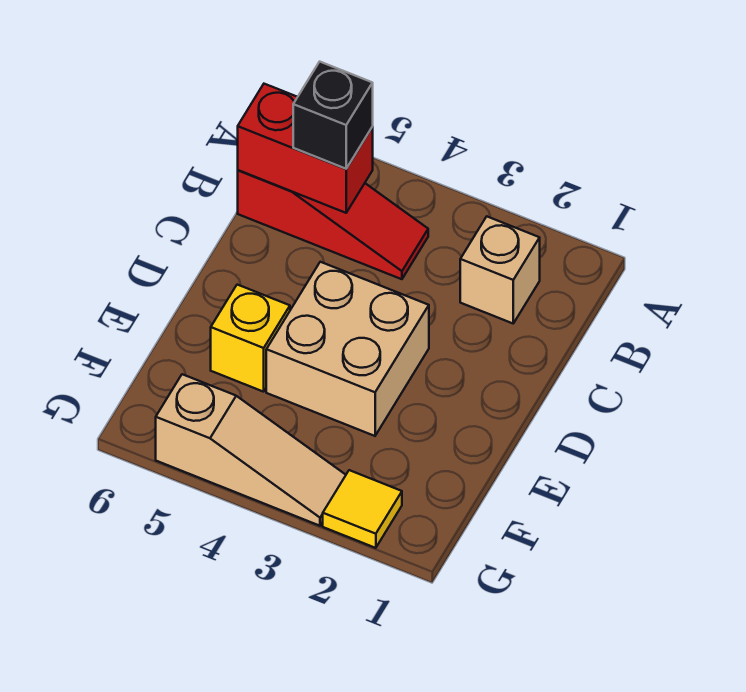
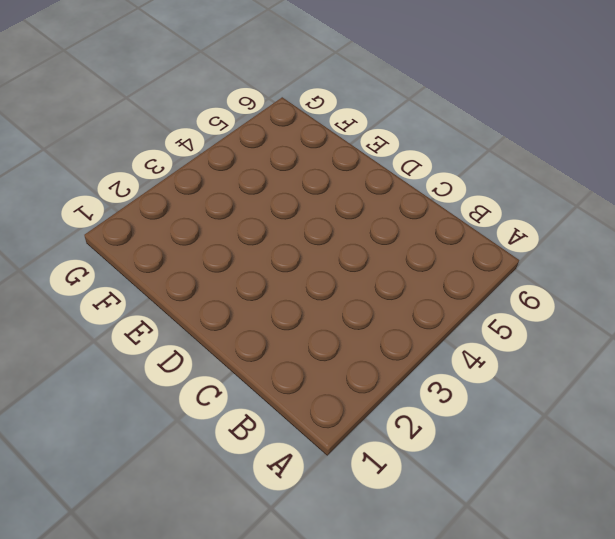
none -> tan brick B2 level 1
none -> red slope B4:B6 level 1 top 6

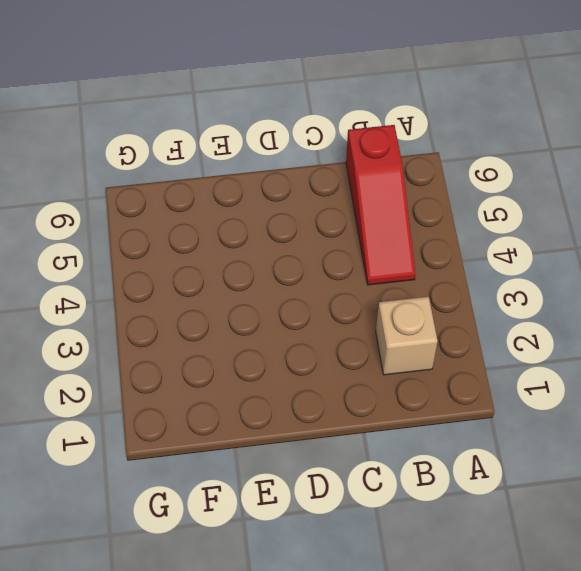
none -> tan brick D3:E4 level 1
none -> yellow brick E5 level 1

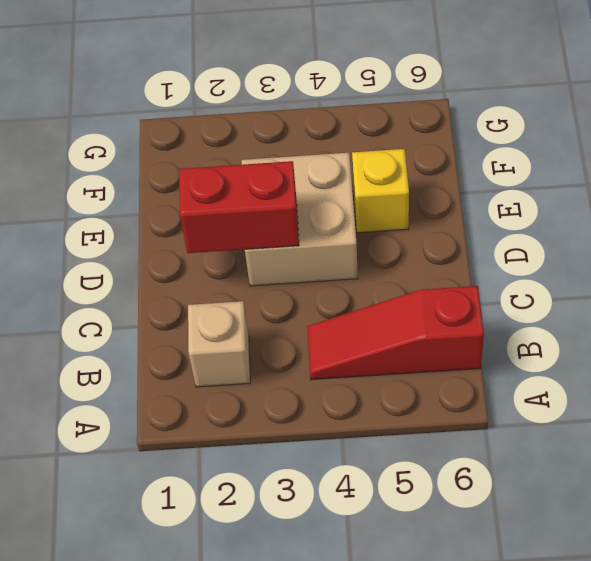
red brick D2:D3 level 2 -> red brick B5:B6 level 2
none -> yellow tile G2 level 1
none -> tan slope G3:G5 level 1 top 5

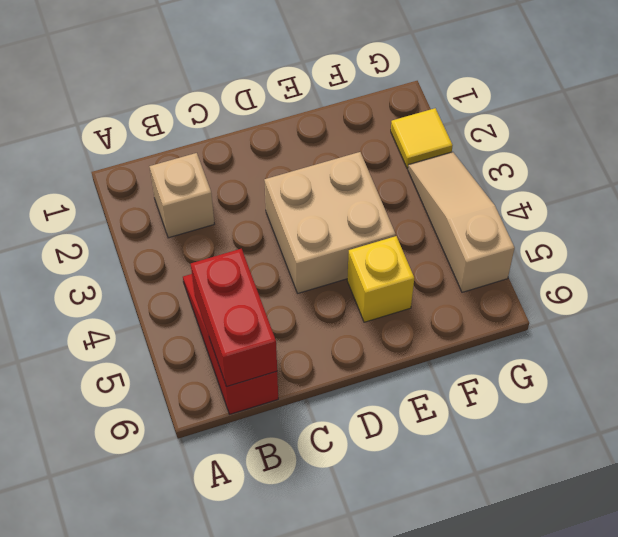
none -> black brick B5 level 3

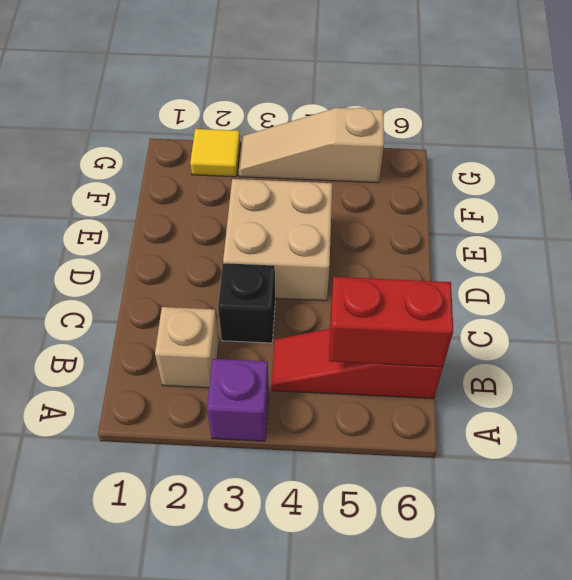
purple brick A3 level 1 -> none
black brick C3 level 1 -> black brick B5 level 3
none -> yellow brick E5 level 1

